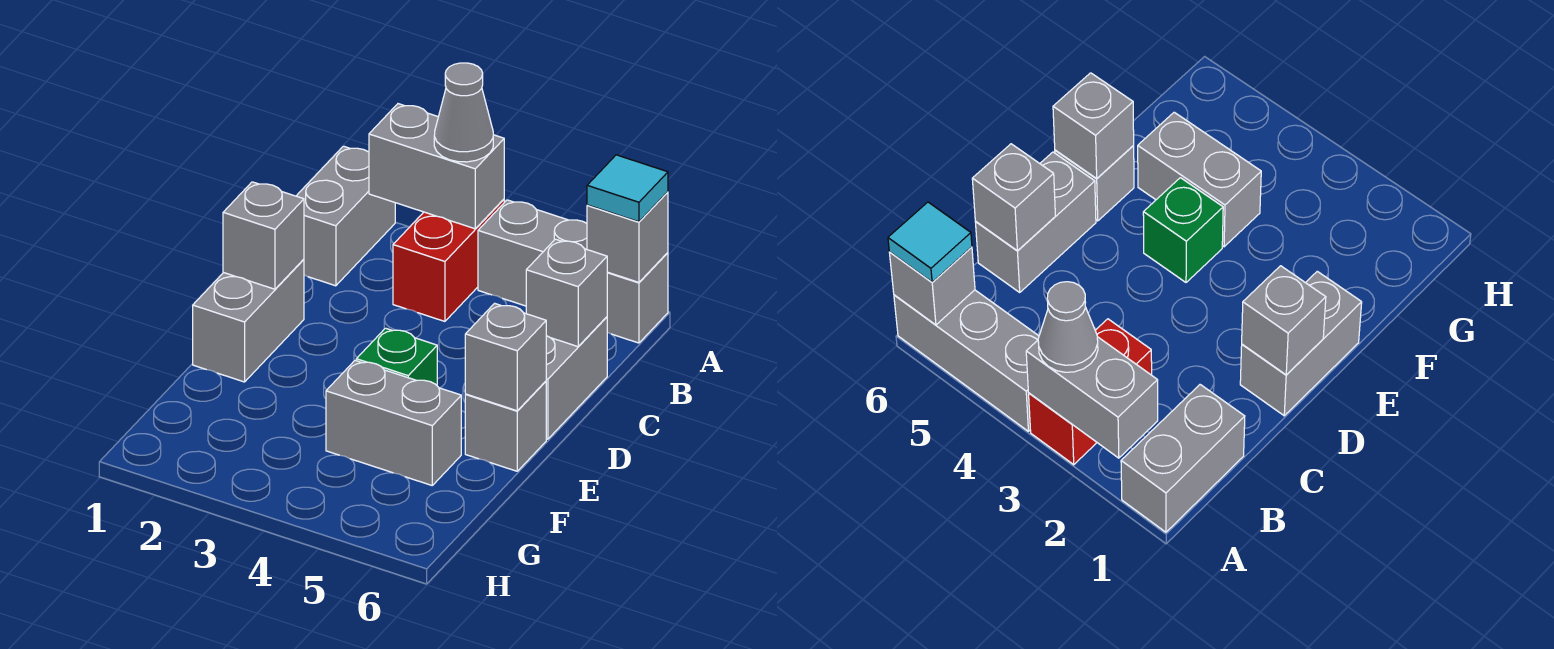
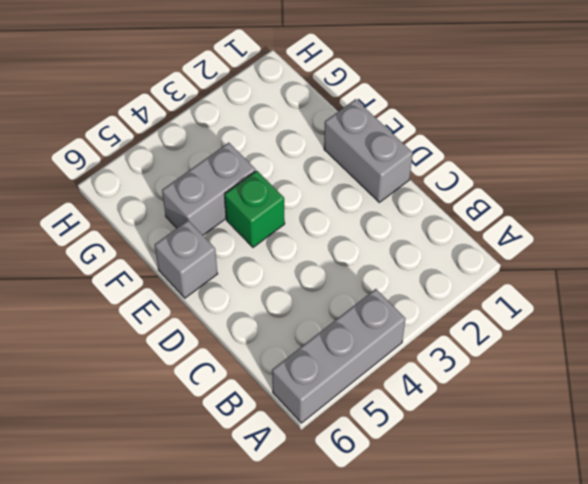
none -> grey brick A1:B1 level 1
none -> red brick A3:B3 level 1
none -> grey brick C6:D6 level 1

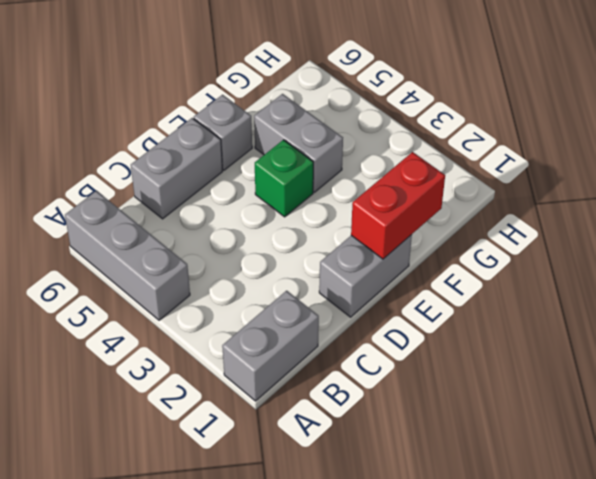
red brick E1:F1 level 2 -> red brick A3:B3 level 1
none -> grey brick A2:A3 level 2
none -> grey brick A6 level 2
none -> grey brick C6 level 2

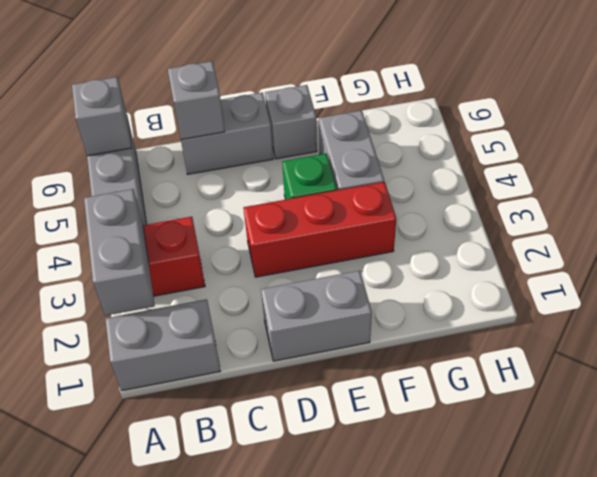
red brick D3:F3 level 1 -> none
none -> grey brick D1 level 2
none -> grey brick E6 level 2
none -> grey cone A3 level 3

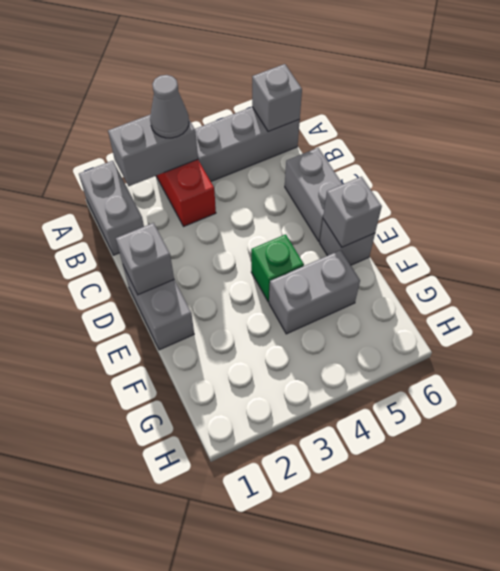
none -> grey brick C6 level 2
none -> cyan tile A6 level 3

